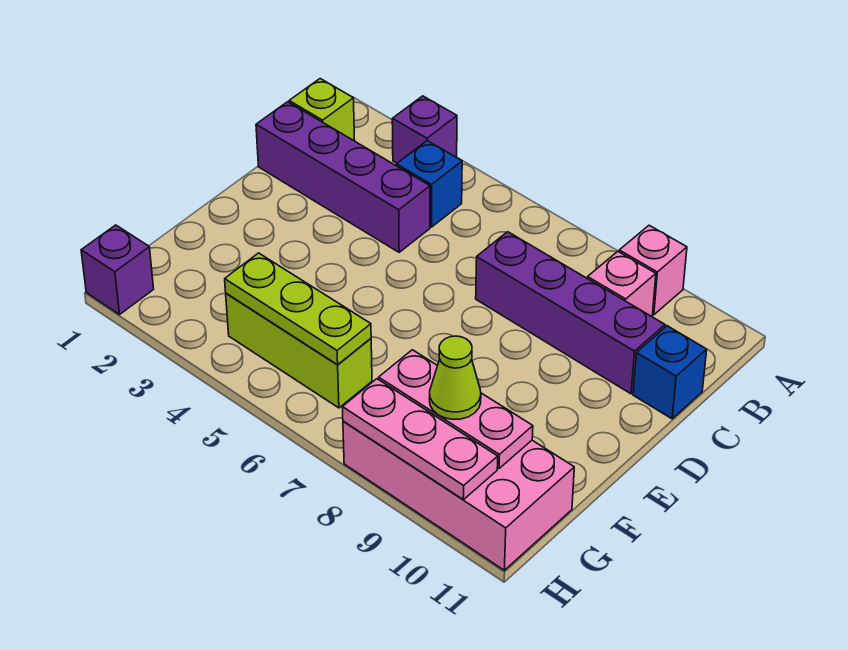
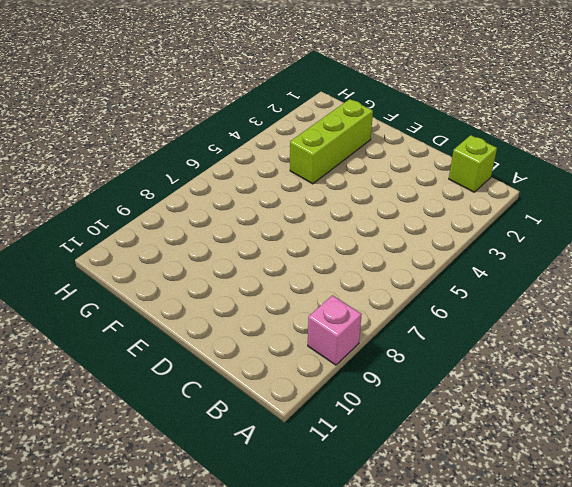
lime brick F2:F4 level 1 -> lime brick G4:G6 level 1
none -> purple brick A3 level 1
none -> blue brick B4 level 1
none -> pink brick B9 level 1

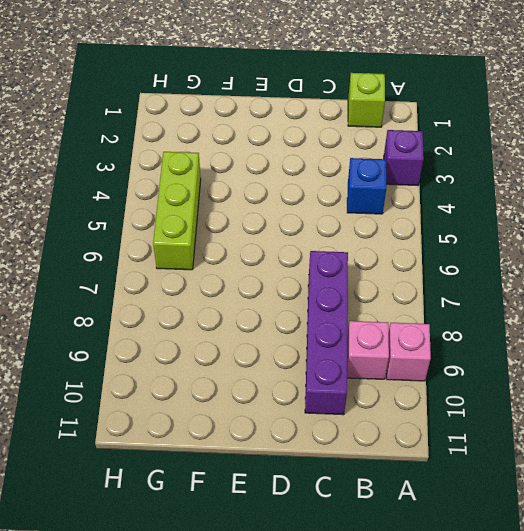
none -> purple brick C1:C4 level 1
none -> blue brick C11 level 1
none -> pink brick G8:H11 level 1

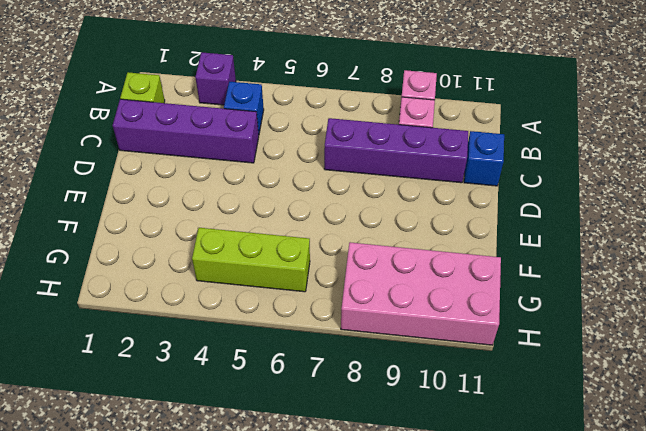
none -> purple brick H1 level 1
none -> lime plate G4:G6 level 2
none -> pink plate G8:G10 level 2

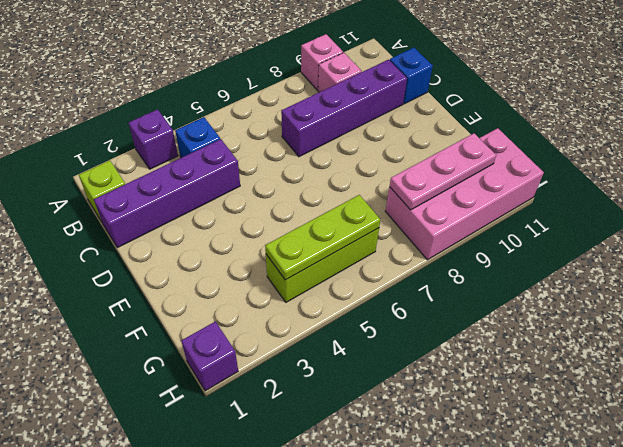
none -> pink plate H8:H10 level 2
none -> lime cone G9 level 3

